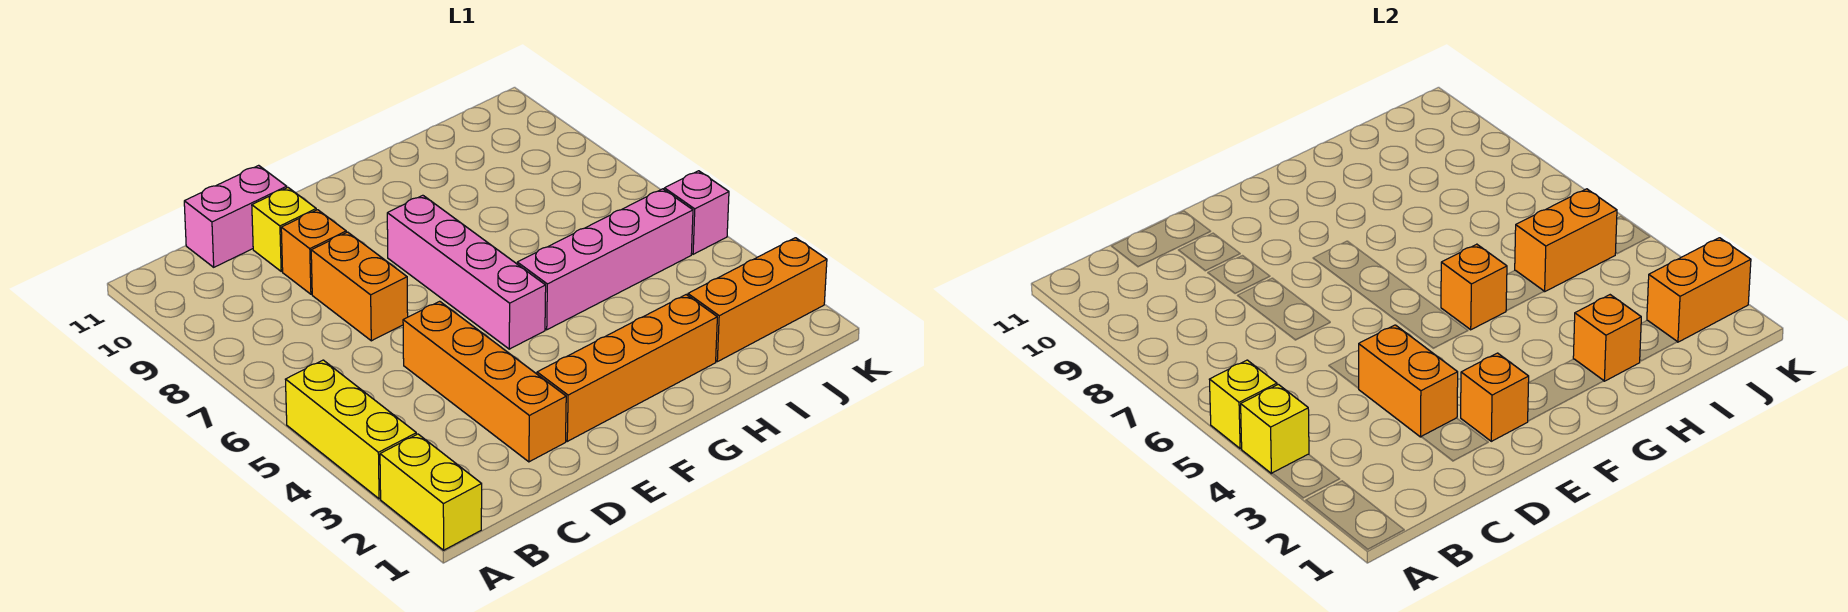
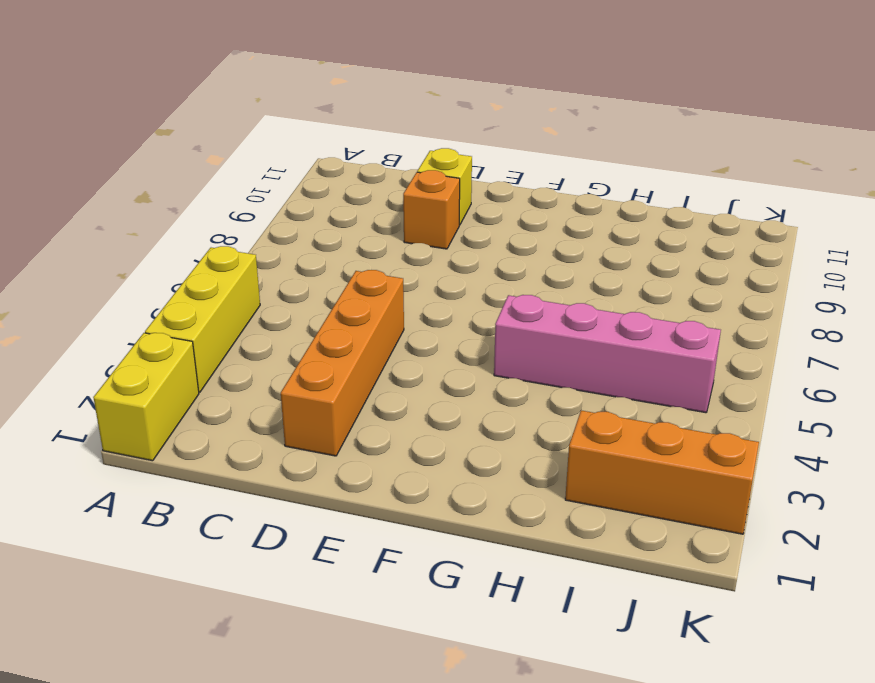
none -> pink brick C11:D11 level 1
none -> orange brick D7:D8 level 1
none -> orange brick E2:H2 level 1

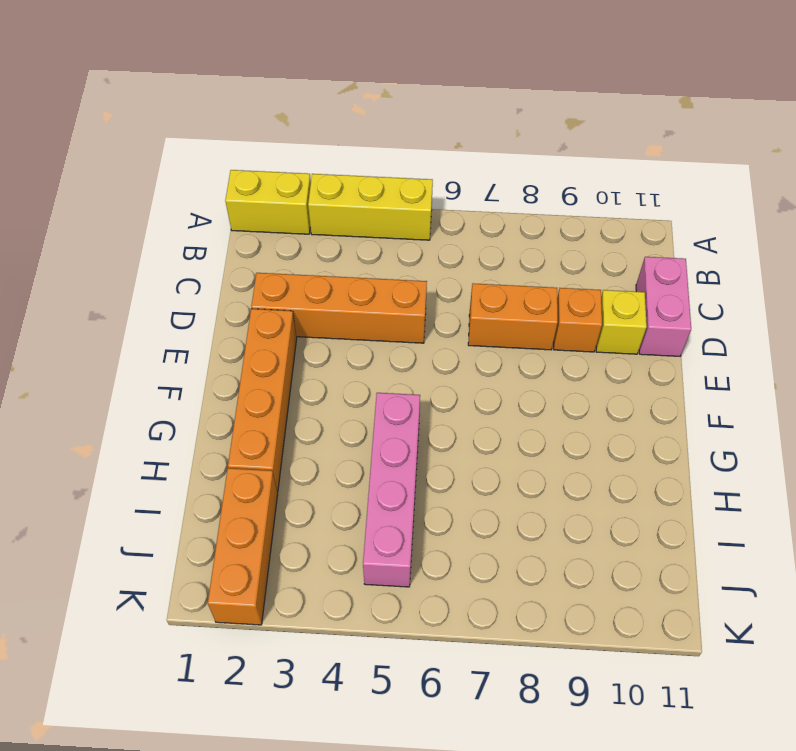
none -> pink brick F5:F8 level 1
none -> pink brick K5 level 1
none -> yellow brick A4 level 2

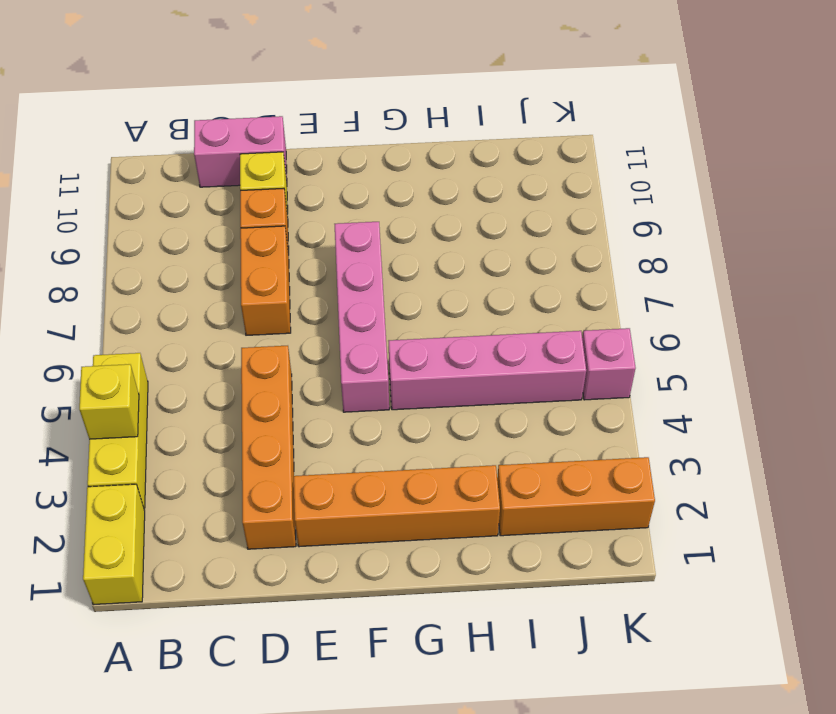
none -> yellow brick A5 level 2
none -> orange brick D3:D4 level 2
none -> orange brick E2 level 2

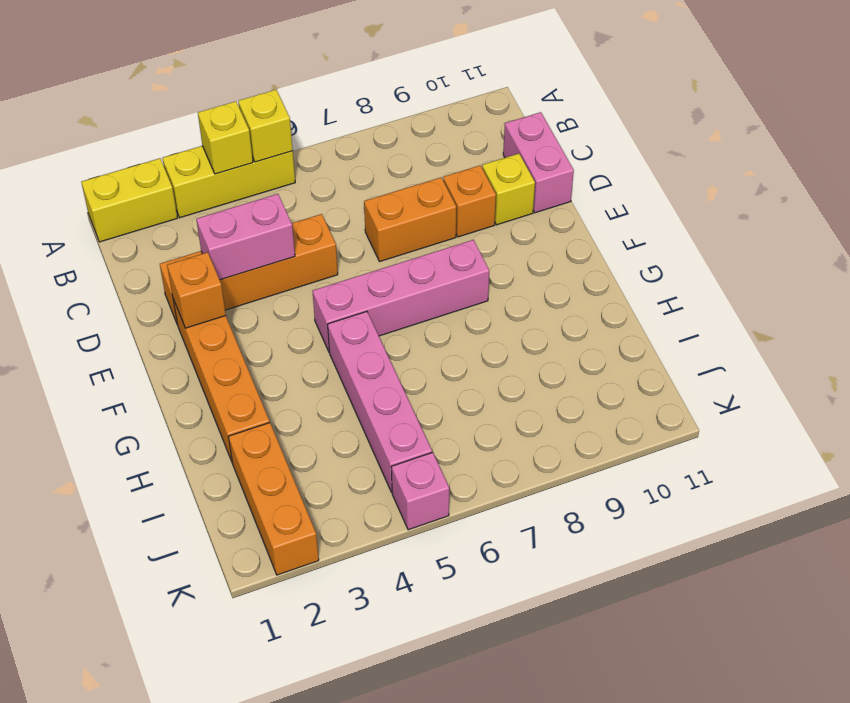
pink brick D3:D4 level 2 -> orange brick D3:D4 level 2
none -> orange brick G5 level 2
none -> orange brick H2 level 2
none -> orange brick I5:J5 level 2

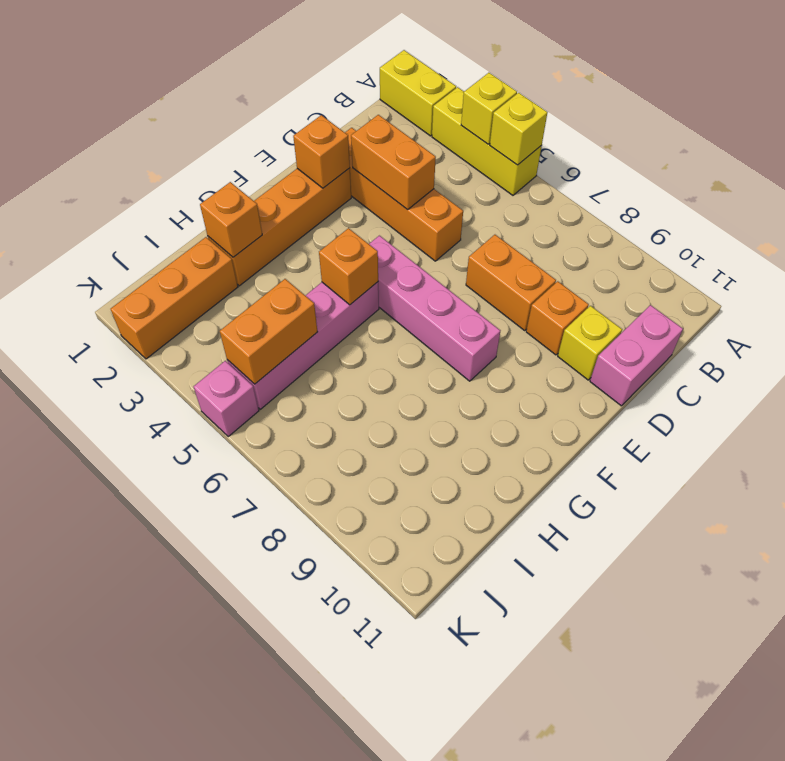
none -> orange brick J2:K2 level 2

